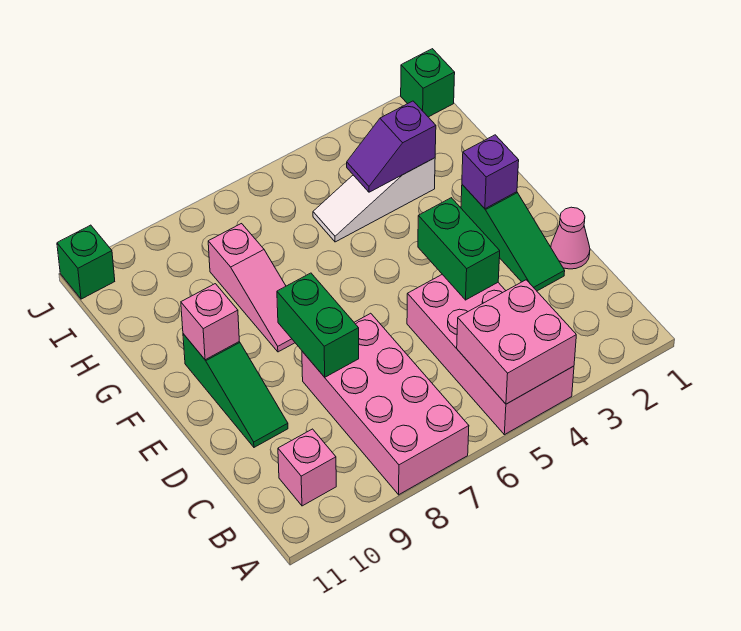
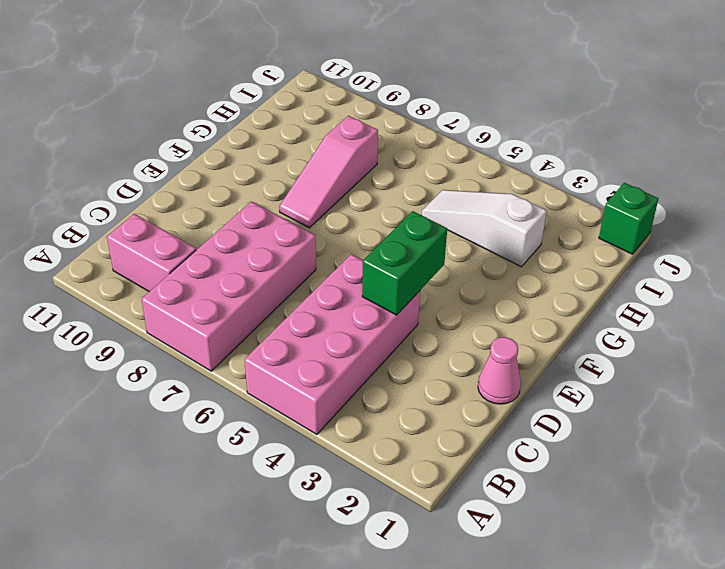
pink brick B9:B10 level 1 -> pink brick B10 level 1
none -> green slope D2:F2 level 1 top F
none -> green slope D10:F10 level 1 top F
none -> green brick J11 level 1

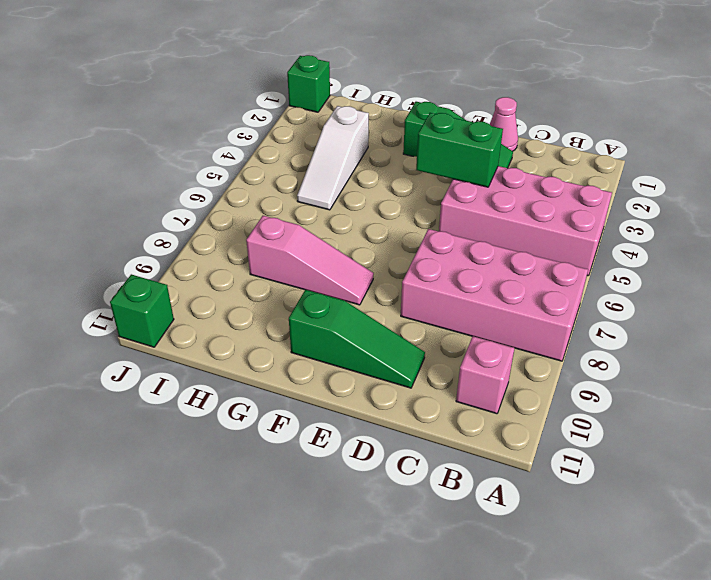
none -> pink brick A4:B5 level 2
none -> green brick D8:E8 level 2
none -> purple brick F2 level 2

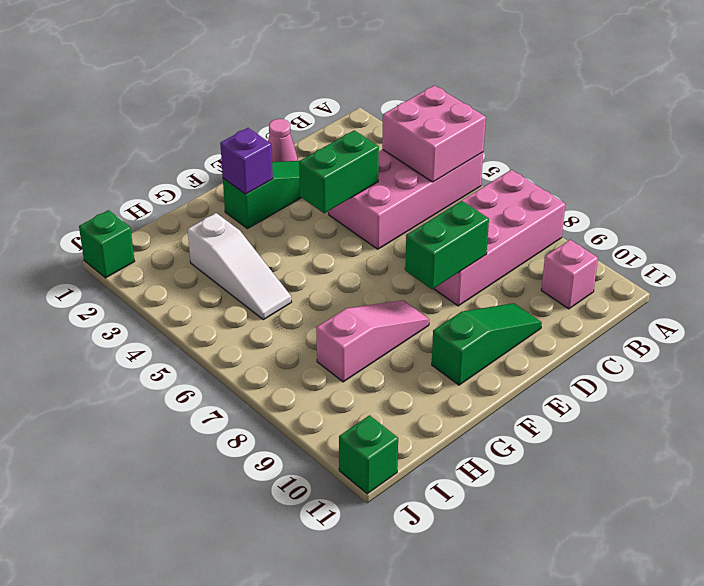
none -> pink brick F10 level 2
none -> purple slope H3:H4 level 2 top 3

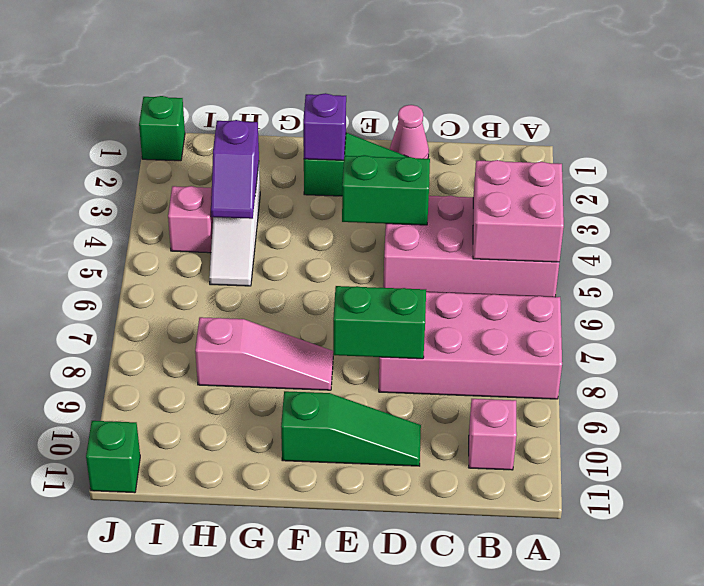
pink brick I4 level 1 -> pink brick F10 level 2

